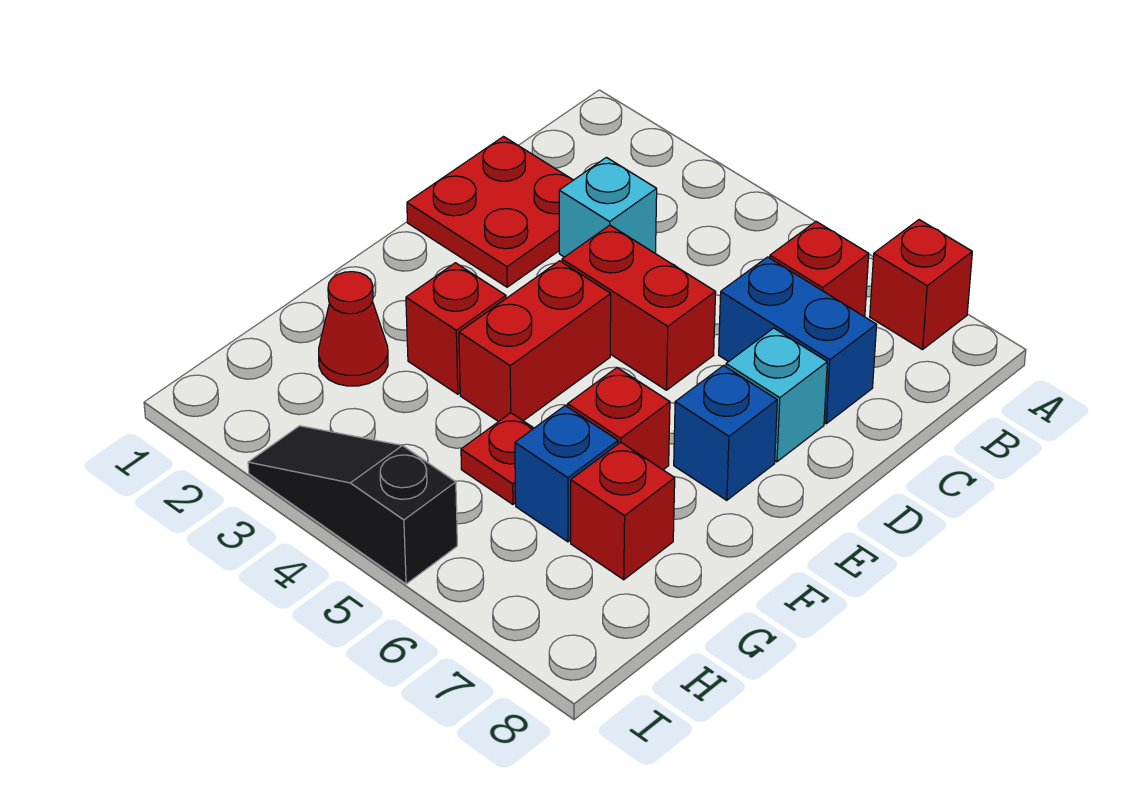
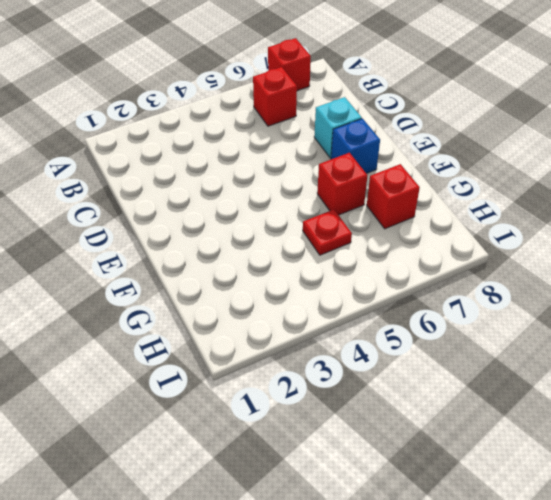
none -> red plate C1:D2 level 1
none -> cyan brick C3 level 1
none -> blue brick C6:C7 level 1

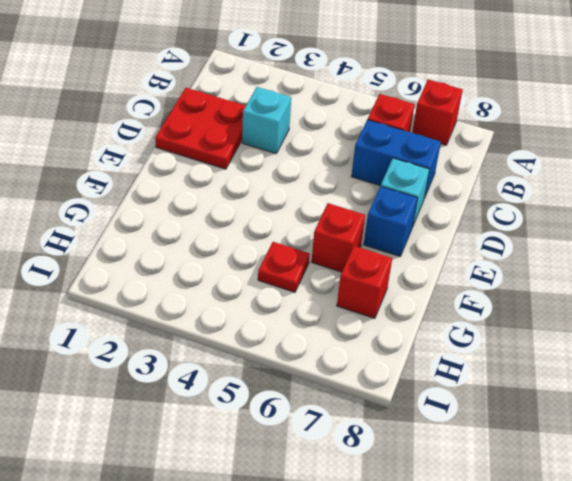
none -> red brick D4:D5 level 1
none -> red brick E4:F4 level 1
none -> red brick F3 level 1

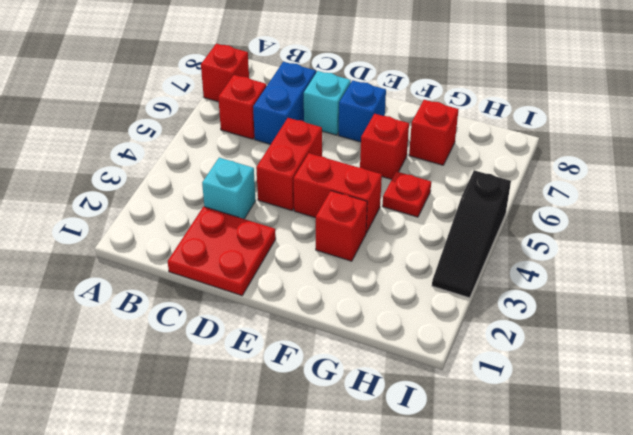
none -> red cone G2 level 1
none -> blue brick G6 level 1

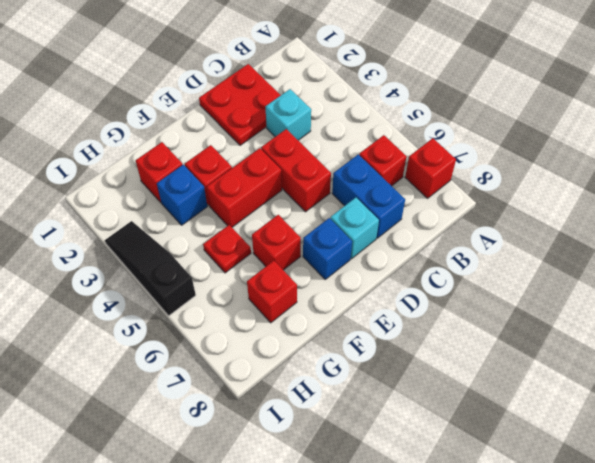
red brick G2 level 1 -> red cone G2 level 1
blue brick G3 level 1 -> blue brick G6 level 1

